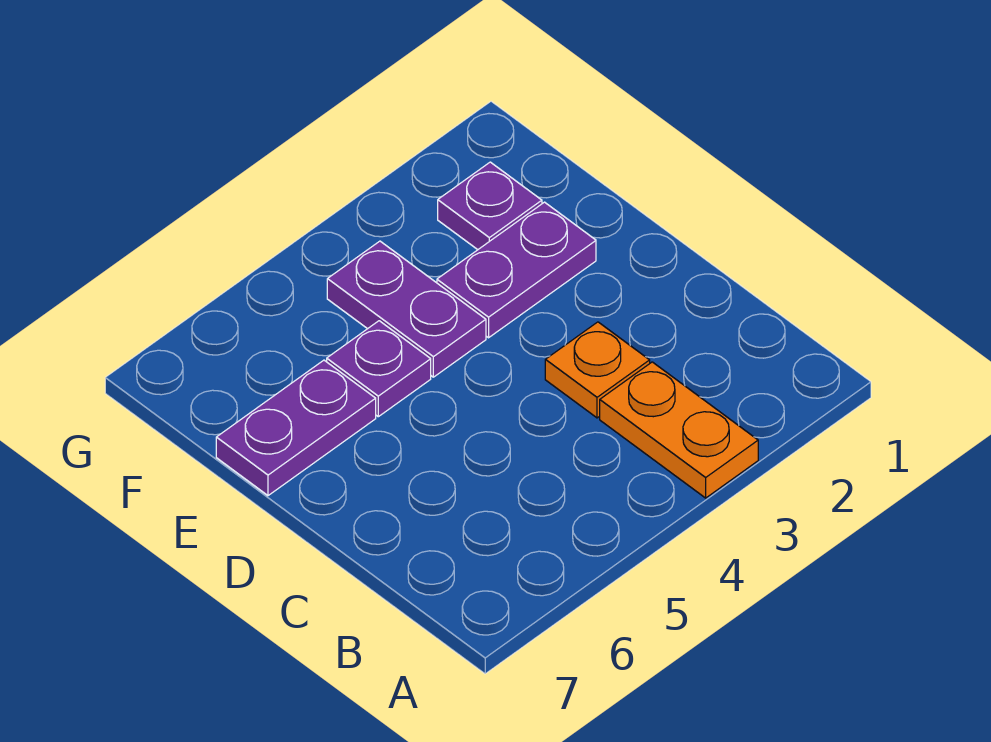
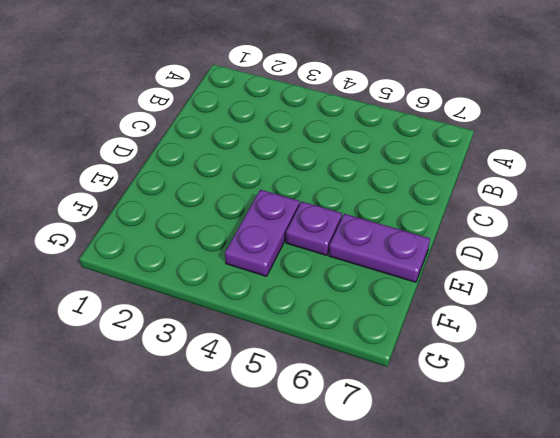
none -> orange plate A3:B3 level 1
none -> orange plate C3 level 1

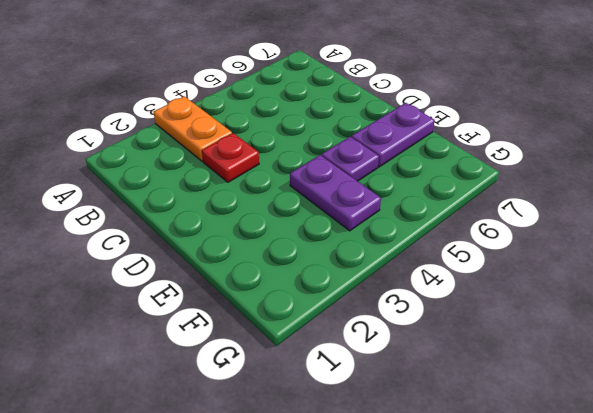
red plate C3 level 1 -> orange plate C3 level 1
none -> purple plate E2:E3 level 1
none -> purple plate F2 level 1

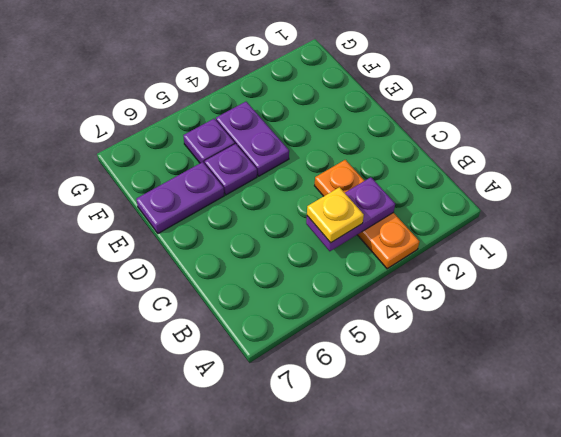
purple plate B3:B4 level 2 -> purple plate E2:E3 level 1
yellow plate B4 level 3 -> none
purple plate F5 level 1 -> purple plate F2 level 1

